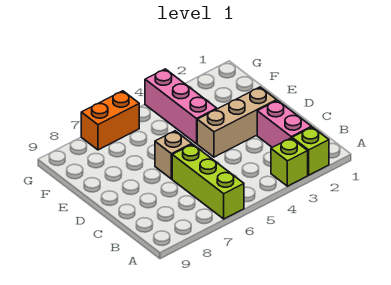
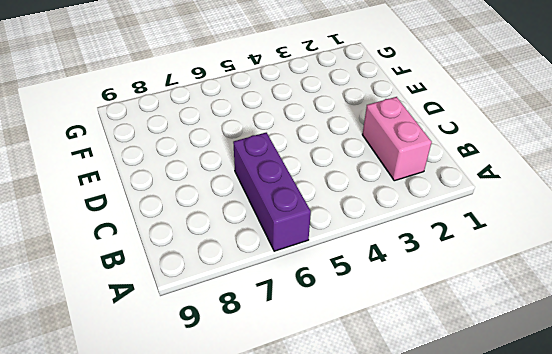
purple brick A6:C6 level 1 -> lime brick A6:C6 level 1
none -> lime brick A2 level 1
none -> lime brick A3 level 1

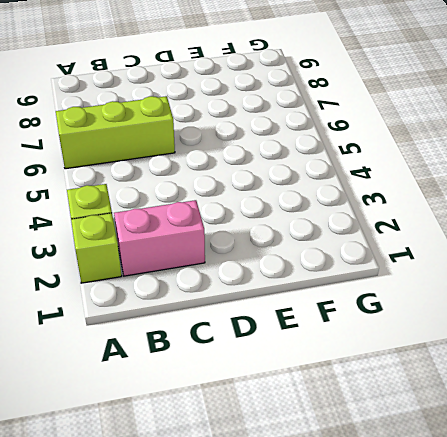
none -> tan brick D2:D4 level 1
none -> tan brick D6 level 1

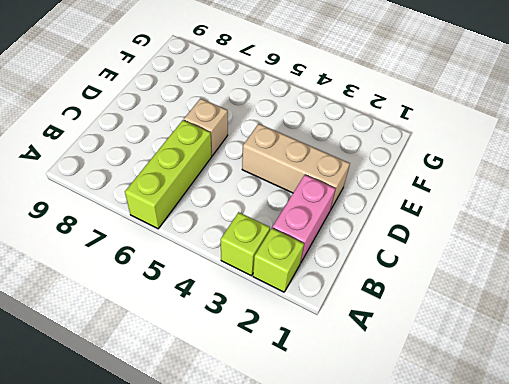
none -> pink brick E4:G4 level 1
none -> orange brick G6:G7 level 1

